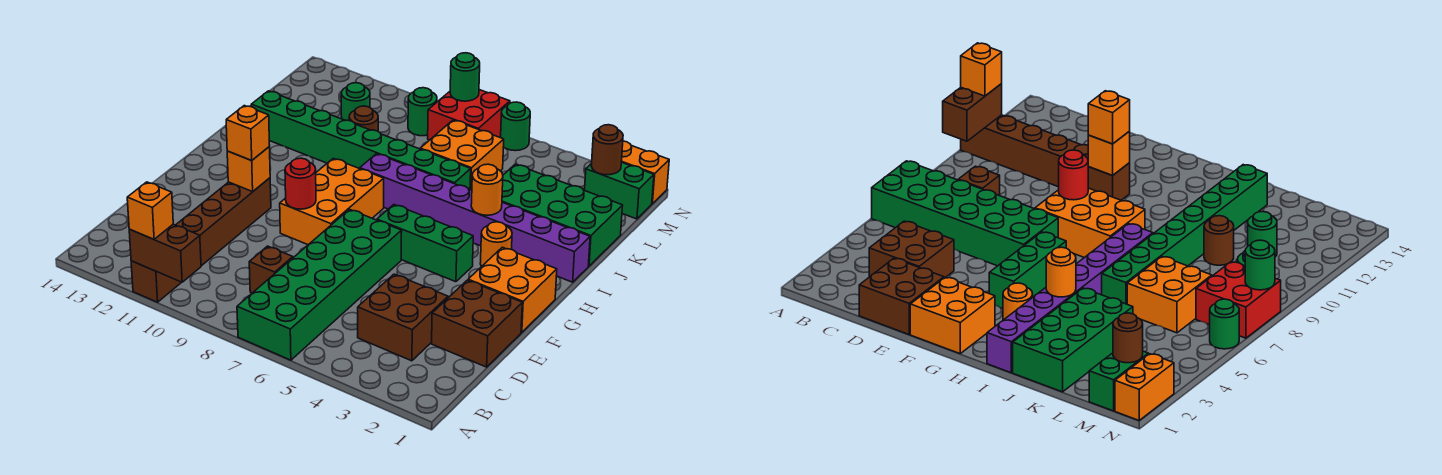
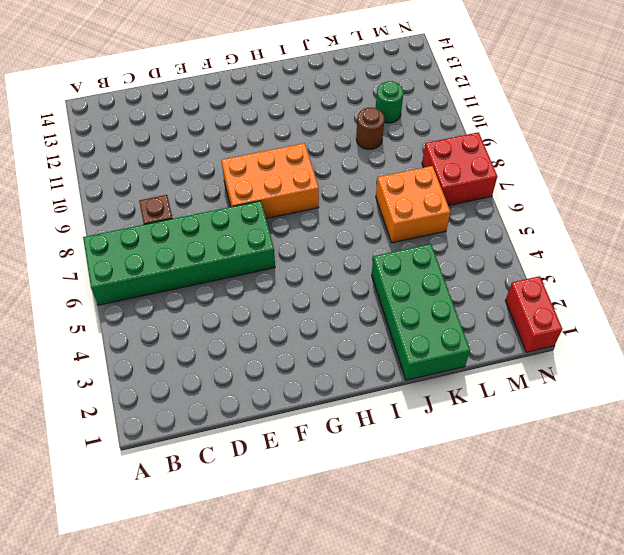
red brick N1:N2 level 1 -> orange brick N1:N2 level 1
none -> brown brick A11:F11 level 1
none -> brown brick C3:D4 level 1
none -> brown brick D1:E2 level 1

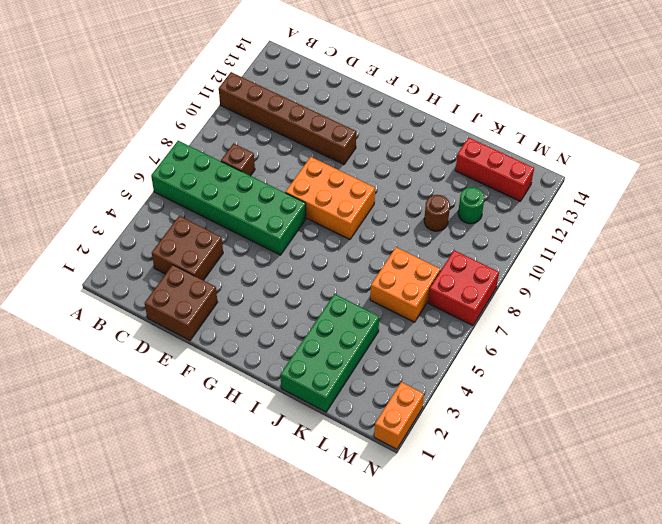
red brick K13:M13 level 1 -> none
none -> orange brick F1:G2 level 1
none -> green brick G4:G6 level 1
none -> orange round brick H3 level 1

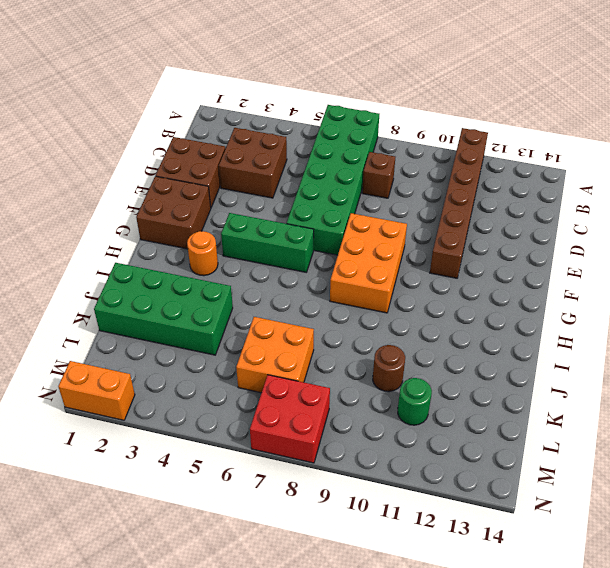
brown brick F1:G2 level 1 -> orange brick F1:G2 level 1
none -> purple brick I1:I8 level 1
none -> green brick J6:J13 level 1
none -> green brick M1:M2 level 1

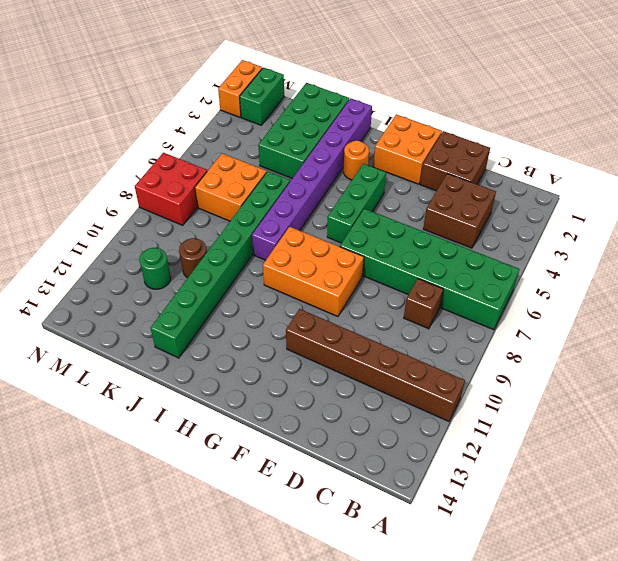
none -> green round brick M9 level 1
none -> green round brick N6 level 1
none -> brown brick A10:A11 level 2

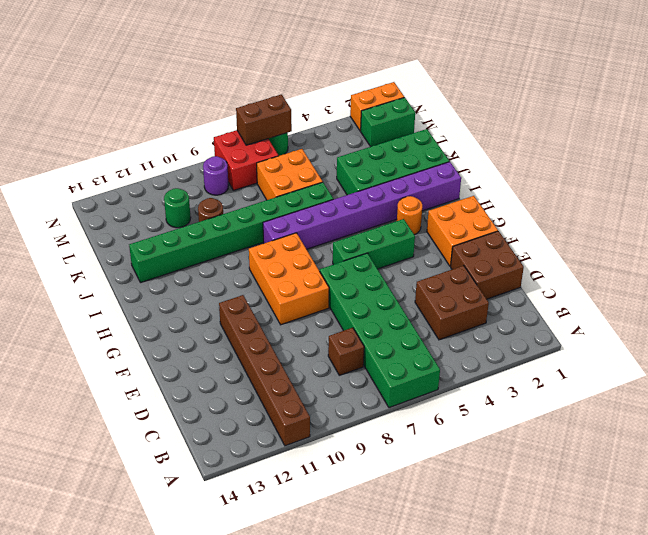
purple round brick M9 level 1 -> green round brick M9 level 1
brown brick N6:N7 level 2 -> brown brick A10:A11 level 2
none -> red round brick F9 level 2
none -> orange brick F11 level 2
none -> orange round brick I4 level 2

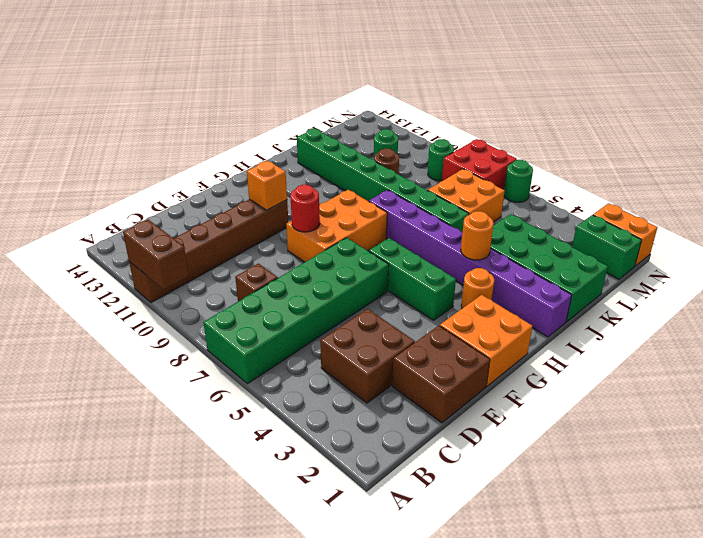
none -> brown round brick M2 level 2
none -> green round brick N8 level 2
none -> orange brick A11 level 3

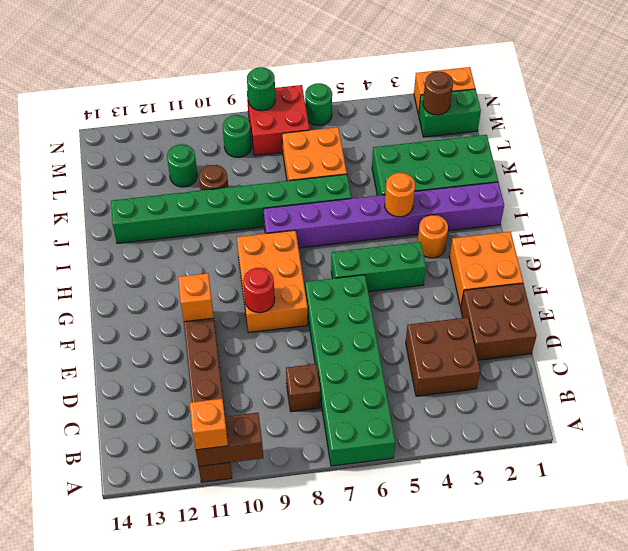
none -> orange brick F11 level 3

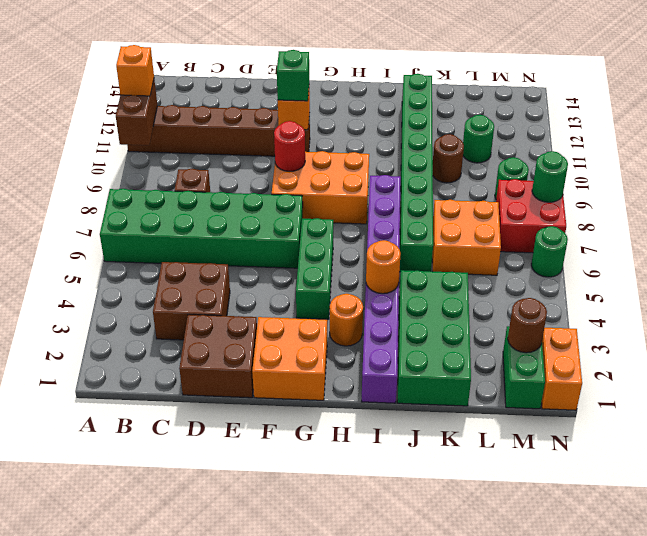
green brick F11 level 3 -> orange brick F11 level 3

